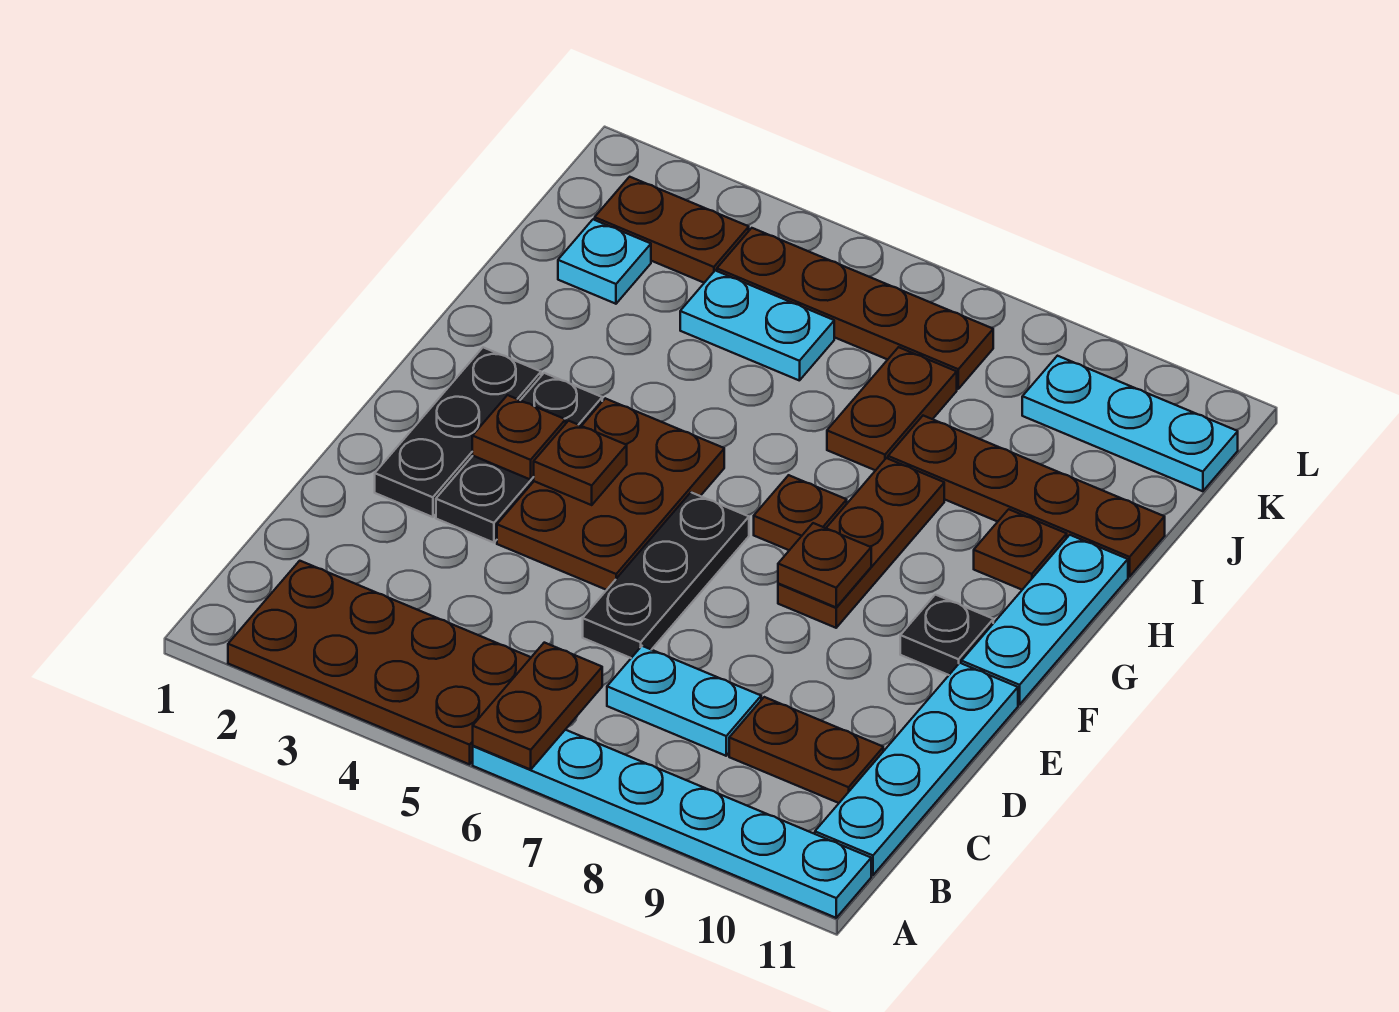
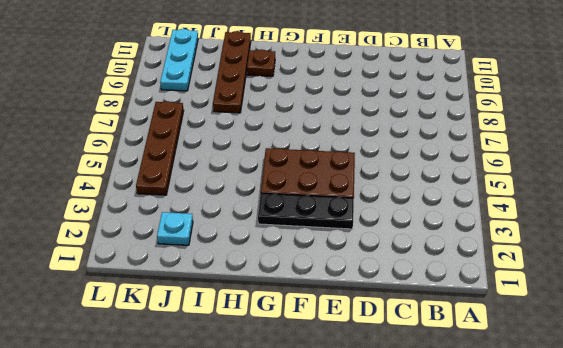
none -> brown plate A2:B5 level 1
none -> cyan plate A6:A11 level 1
none -> cyan plate B11:E11 level 1

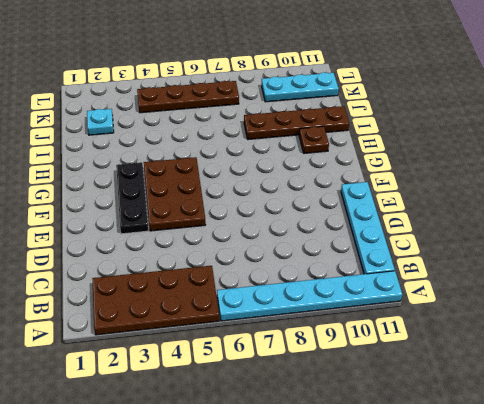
none -> cyan plate C7:C8 level 1
none -> brown plate C9:C10 level 1
none -> black plate D6:F6 level 1

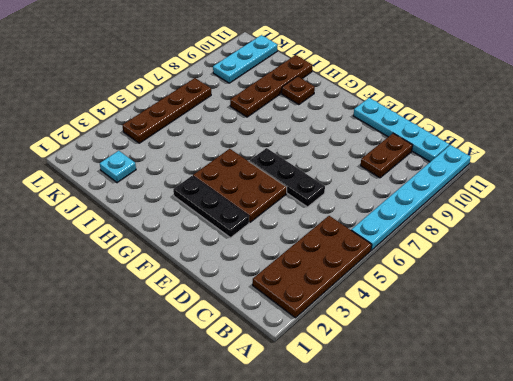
none -> cyan plate C7:C8 level 1
none -> black plate E2:G2 level 1
none -> brown plate F8:H8 level 1

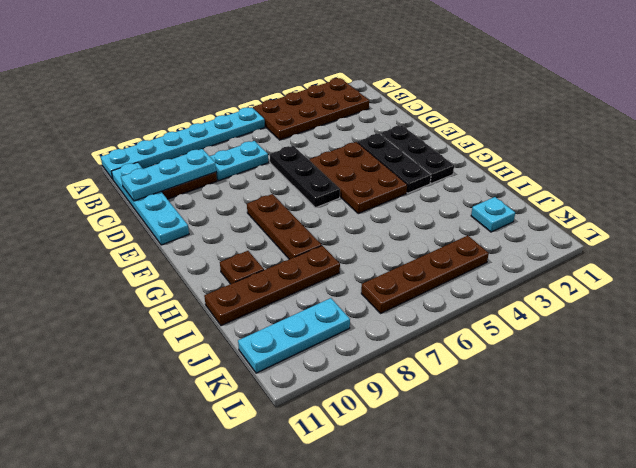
cyan plate C9:C11 level 2 -> cyan plate F11:H11 level 1
none -> black plate F10 level 1
none -> brown plate G7 level 1
none -> brown plate I7:J7 level 1

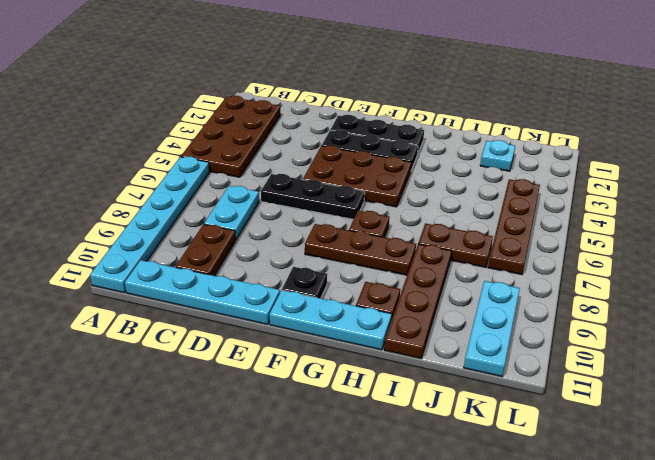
none -> cyan plate J4:J5 level 1
none -> brown plate K2:K3 level 1
none -> brown plate A6:B6 level 2

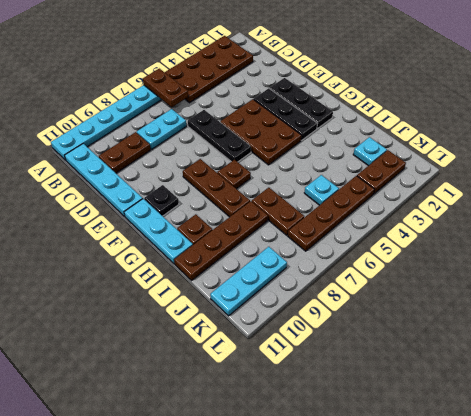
cyan plate J5 level 1 -> cyan plate J4:J5 level 1
none -> brown plate F3 level 2
none -> brown plate F4 level 2
none -> brown plate F8 level 2

